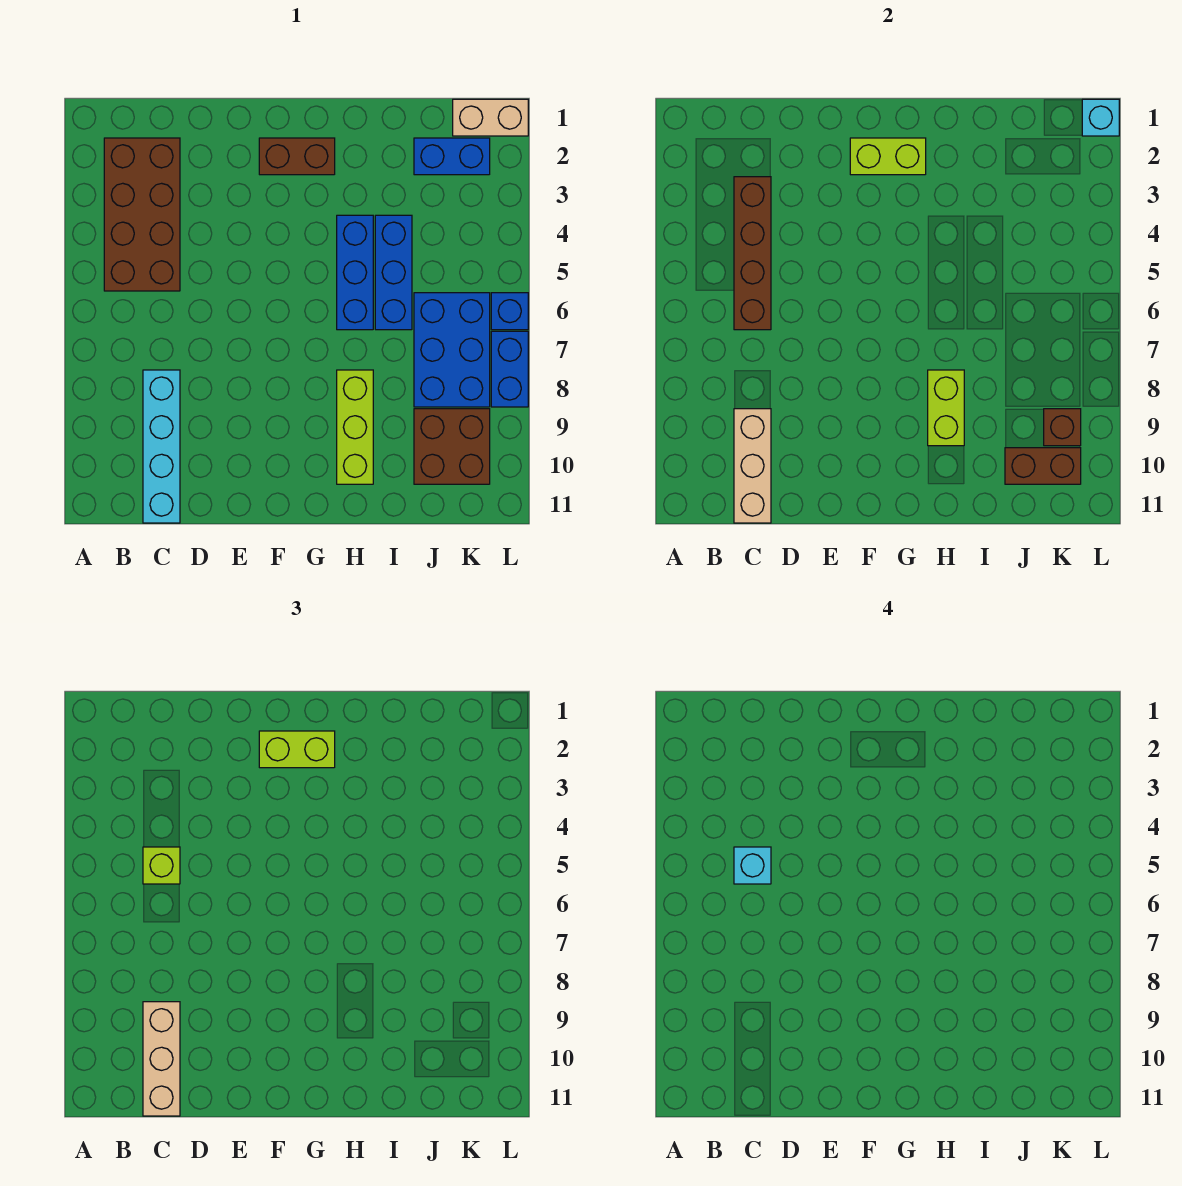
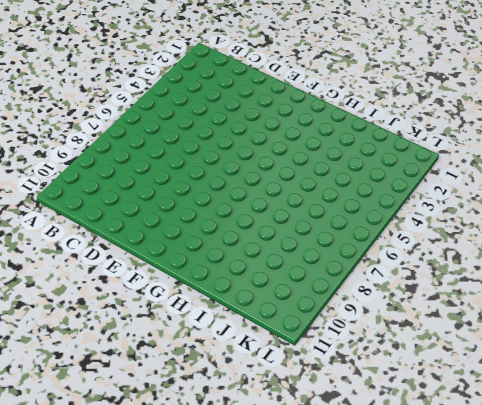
none -> brown brick B2:C5 level 1
none -> cyan brick C8:C11 level 1
none -> brown brick F2:G2 level 1

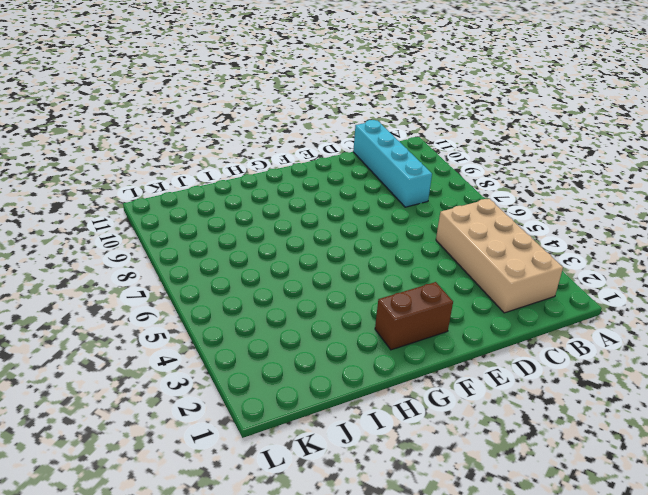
tan brick B2:C5 level 1 -> brown brick B2:C5 level 1
none -> blue brick H4:H6 level 1
none -> lime brick H8:H10 level 1
none -> blue brick I4:I6 level 1

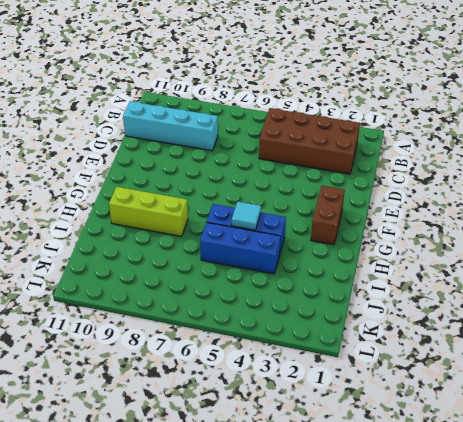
cyan tile H5 level 2 -> none
none -> blue brick J2:K2 level 1
none -> blue brick J6:K8 level 1
none -> brown brick J9:K10 level 1

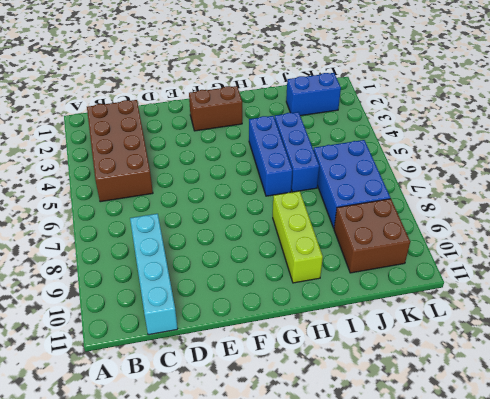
none -> tan brick K1:L1 level 1
none -> blue brick L6 level 1
none -> blue brick L7:L8 level 1

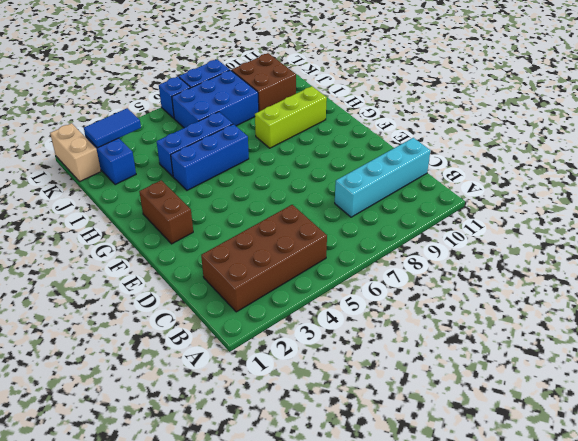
blue tile K2:K3 level 2 -> none
none -> brown brick C3:C6 level 2
none -> tan brick C9:C11 level 2
none -> lime brick F2:G2 level 2

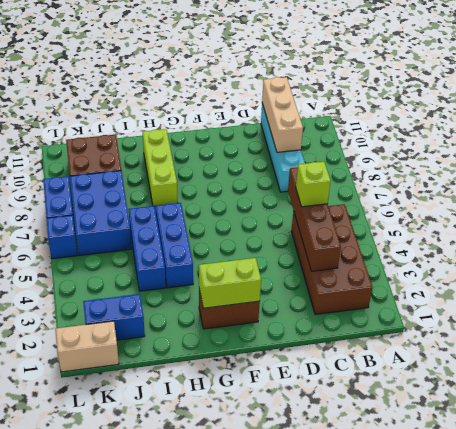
none -> lime brick H8:H9 level 2
none -> brown brick J10:K10 level 2
none -> brown brick K9 level 2

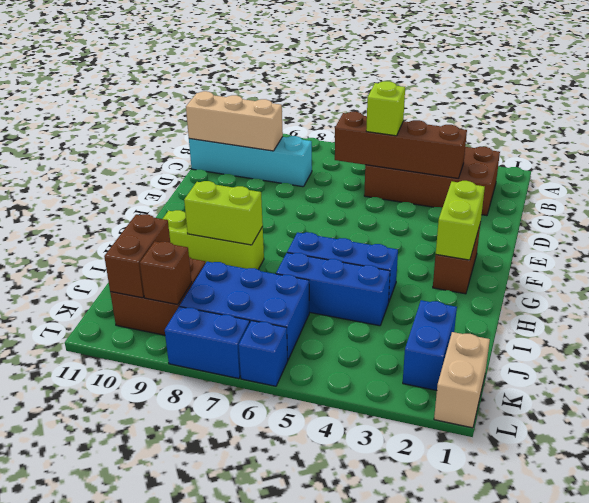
none -> cyan brick L1 level 2
none -> tan brick C9:C11 level 3
none -> lime brick F2:G2 level 3

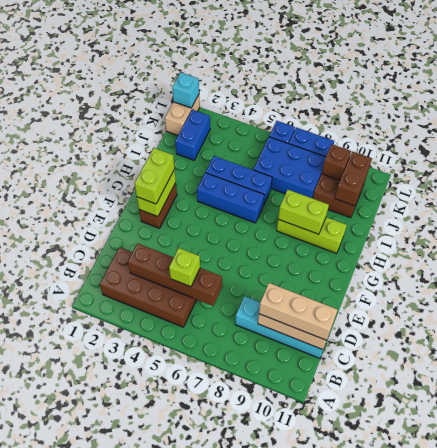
none -> cyan brick C5 level 4

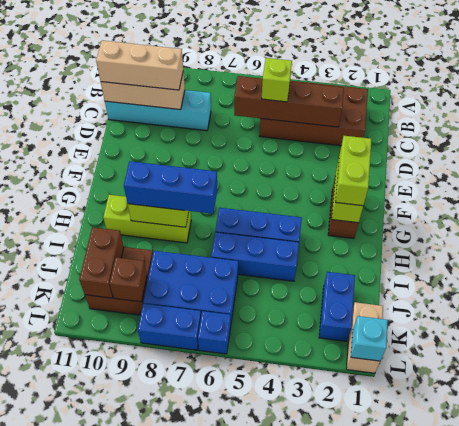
blue brick H7:H9 level 3 -> none
none -> cyan brick C5 level 4

